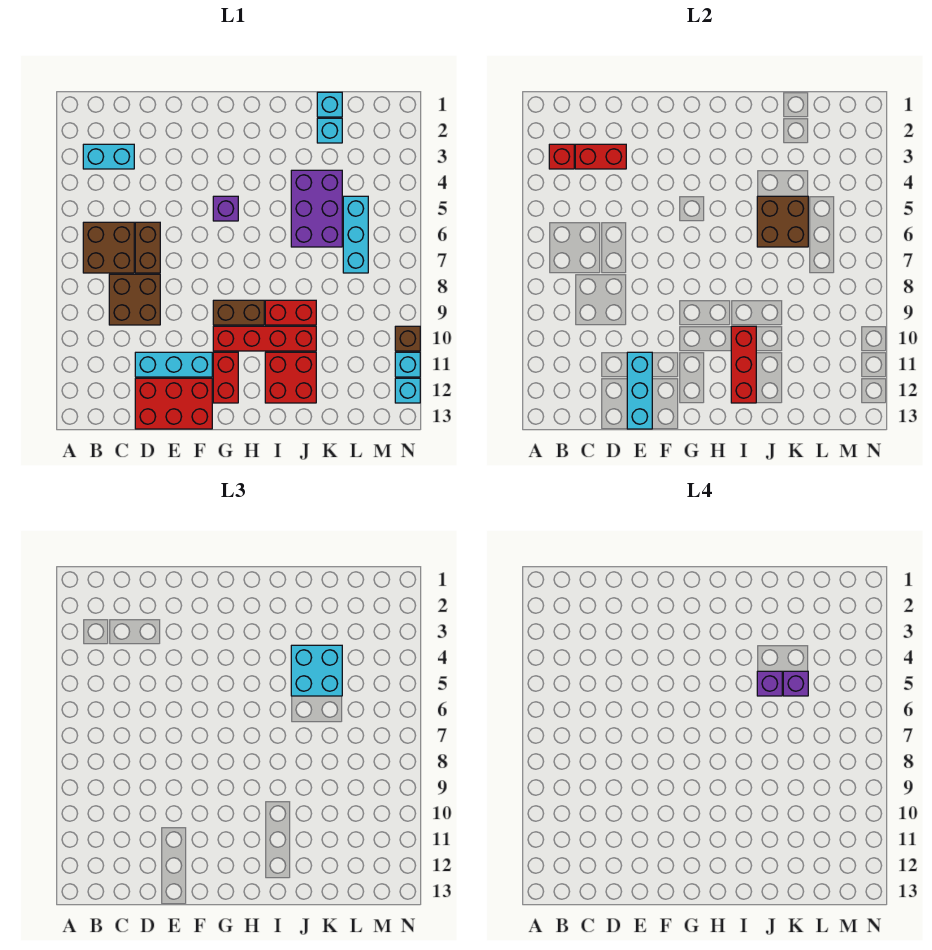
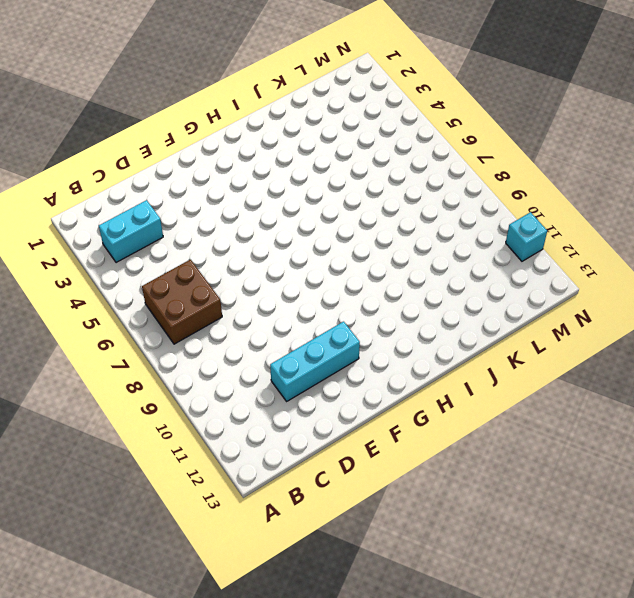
none -> brown brick C8:D9 level 1
none -> brown brick D6:D7 level 1
none -> red brick D12:F13 level 1

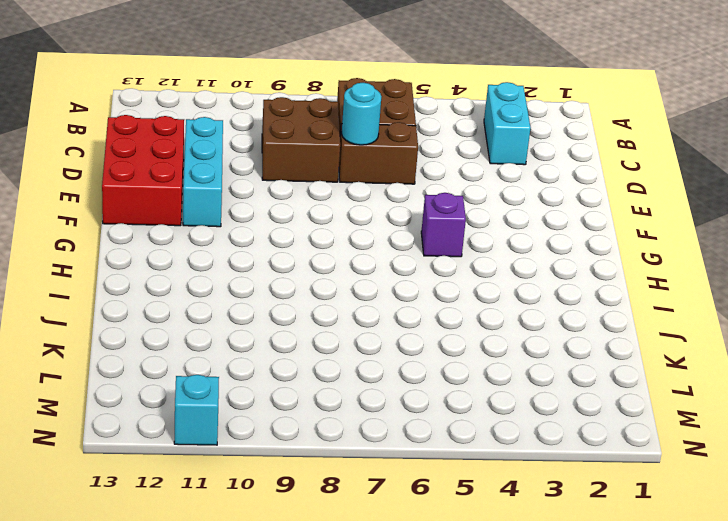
cyan round brick D7 level 2 -> none
none -> brown brick G9:H9 level 1
none -> red brick G10:J10 level 1
none -> red brick G11:G12 level 1

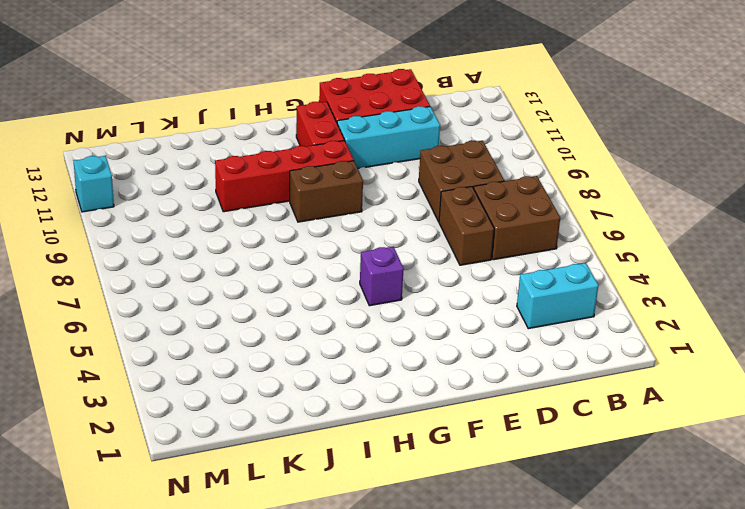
none -> red brick I9:J9 level 1
none -> red brick I11:J12 level 1
none -> purple brick J4:K6 level 1

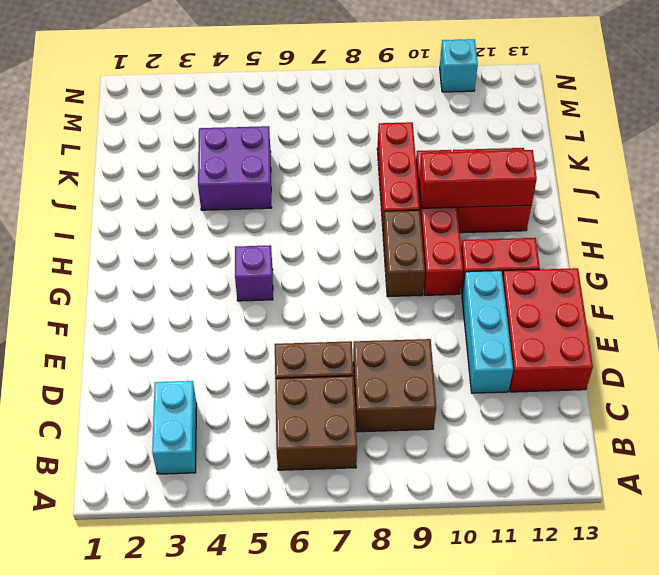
red brick I9:K9 level 1 -> red brick I9:J9 level 1
purple brick J4:K5 level 1 -> purple brick J4:K6 level 1
none -> cyan brick K1 level 1
none -> cyan brick K2 level 1
none -> cyan brick L5:L7 level 1

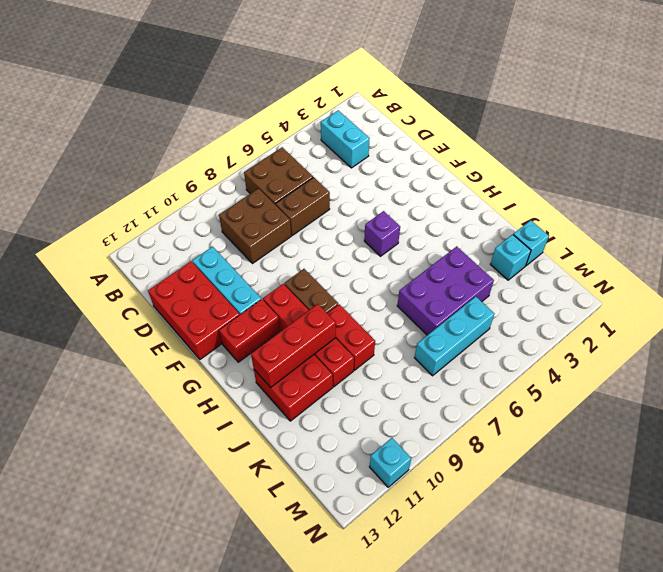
none -> brown brick N10 level 1
none -> cyan brick N12 level 1
none -> red brick B3 level 2

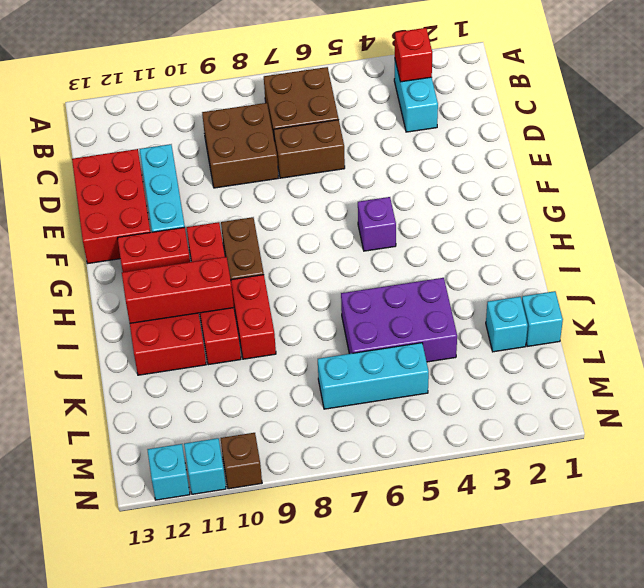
none -> red brick C3:D3 level 2
none -> cyan brick E11:E13 level 2
none -> brown brick J5:K6 level 2

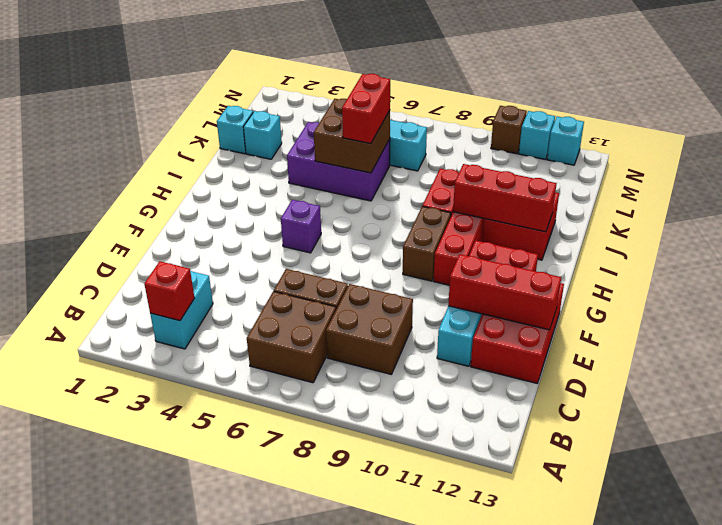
red brick E11:E13 level 2 -> cyan brick E11:E13 level 2
red brick J6:K6 level 3 -> red brick C3:D3 level 2
none -> cyan brick J4:K5 level 3
none -> purple brick J5 level 4
none -> purple brick K5 level 4

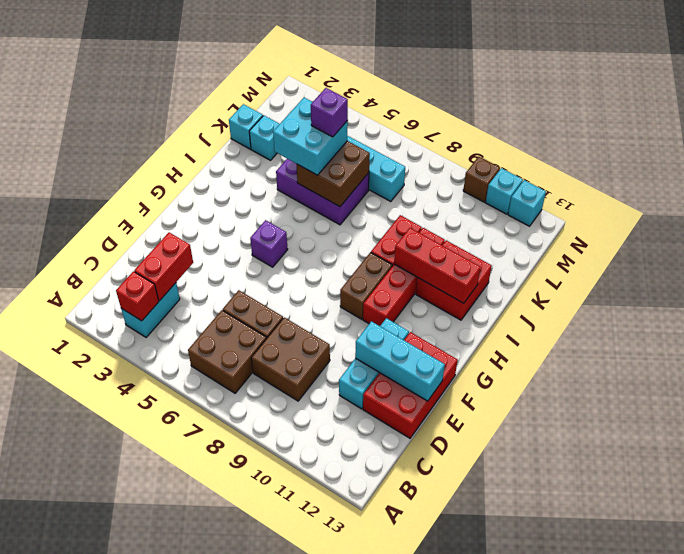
none -> red brick G11:G12 level 1
none -> purple brick J5 level 4

